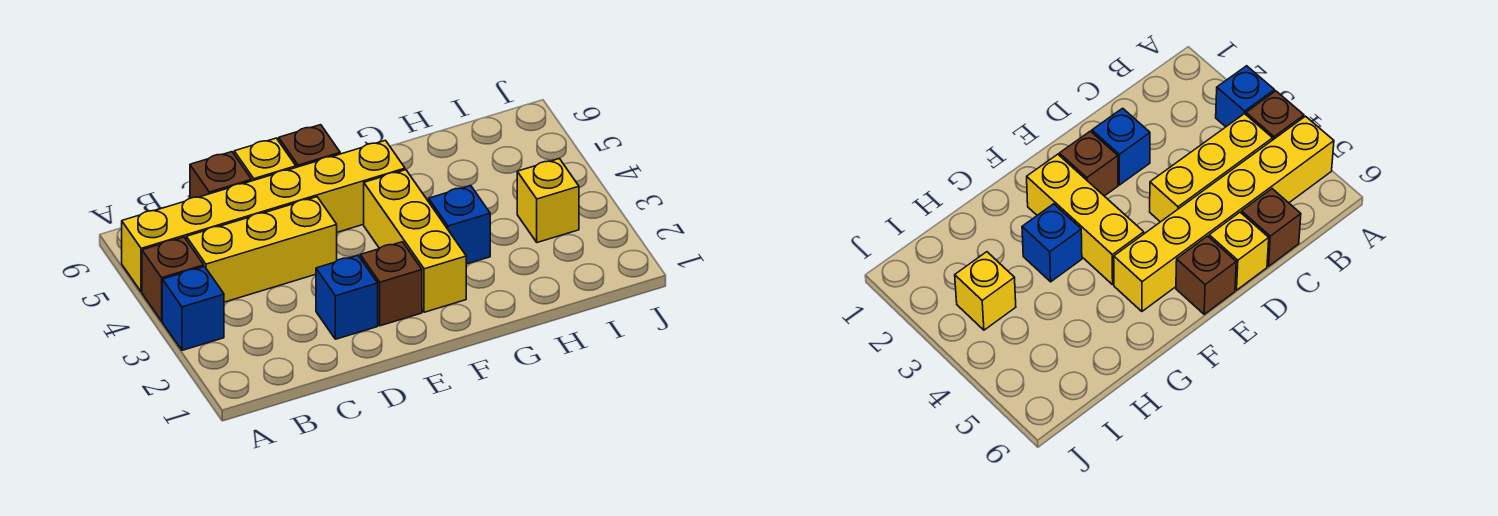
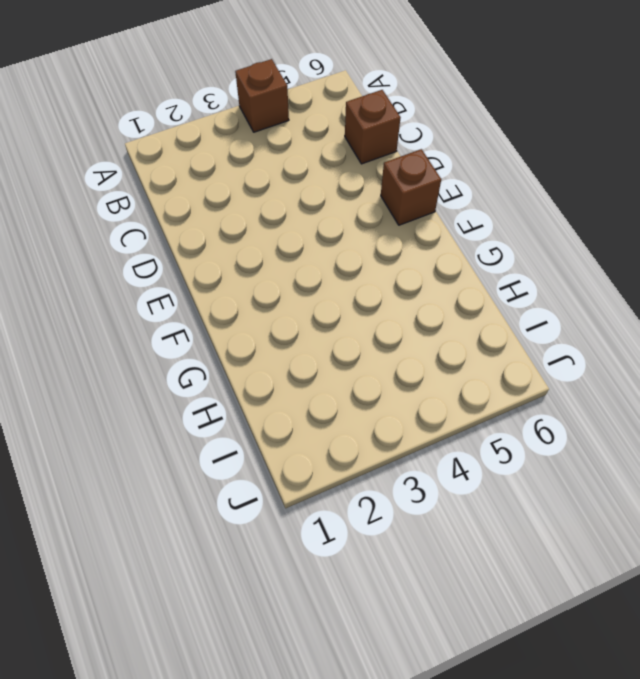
none -> blue brick A3 level 1
none -> yellow brick A5:F5 level 1
none -> yellow brick B4:D4 level 1

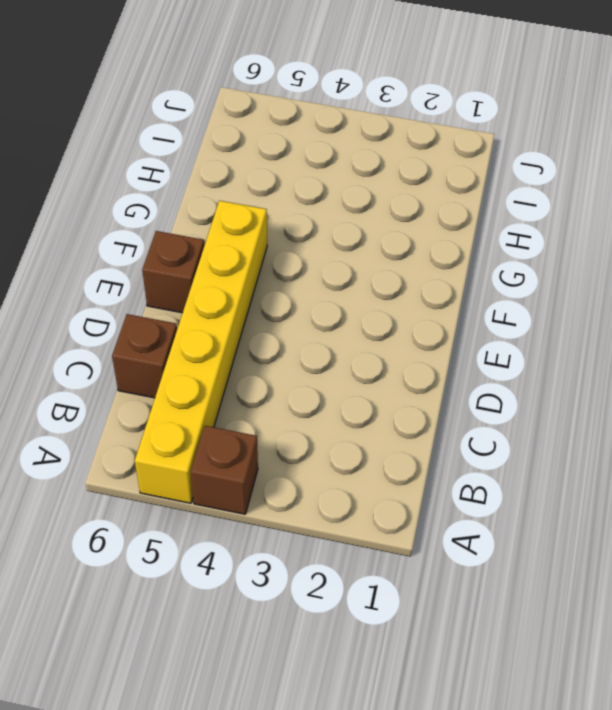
none -> blue brick A3 level 1
none -> yellow brick B4:D4 level 1
none -> blue brick D2 level 1

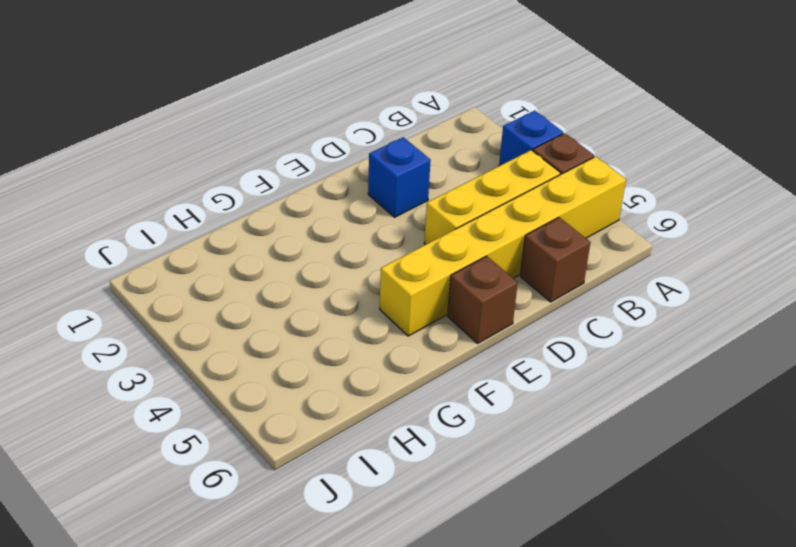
none -> yellow brick D6 level 1
none -> brown brick E2 level 1
none -> yellow brick F2:F4 level 1

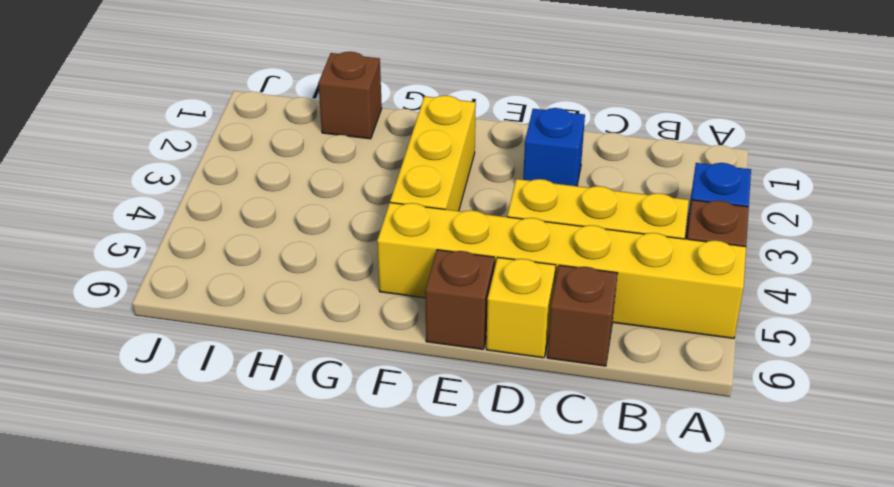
brown brick H1 level 1 -> brown brick E2 level 1
none -> blue brick G3 level 1
none -> yellow brick I3 level 1

